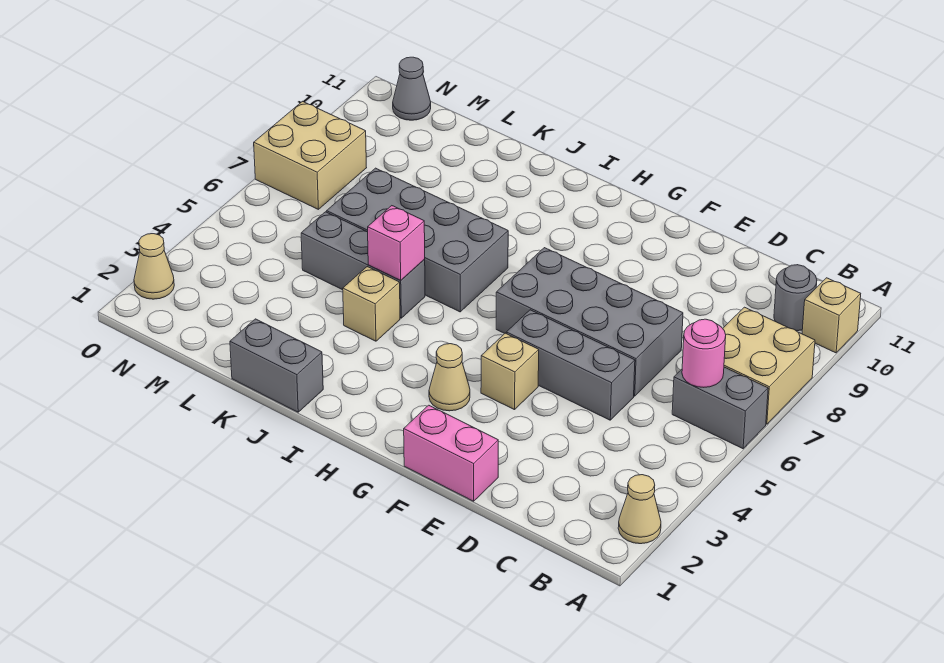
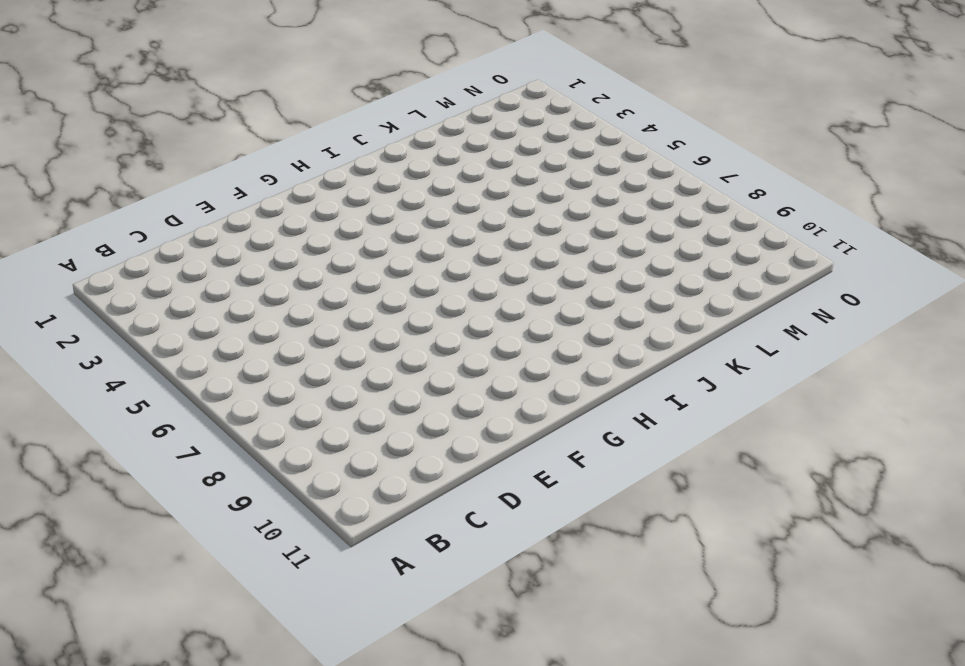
none -> tan cone A2 level 1
none -> grey brick A6:B6 level 1
none -> tan brick A7:B8 level 1

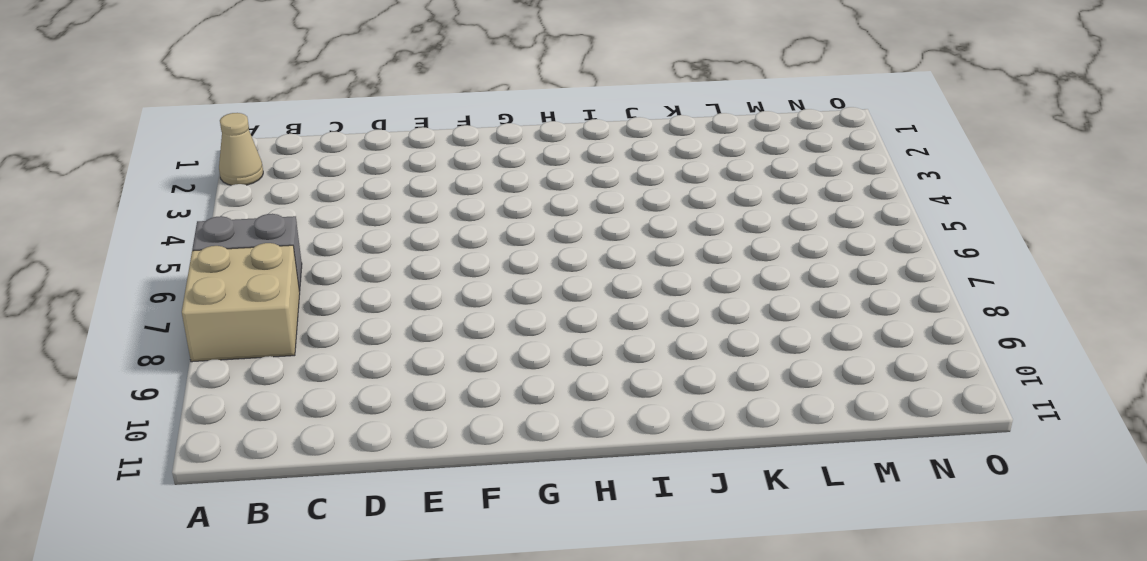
none -> tan brick A10 level 1
none -> grey round brick B10 level 1
none -> grey brick D5:F5 level 1

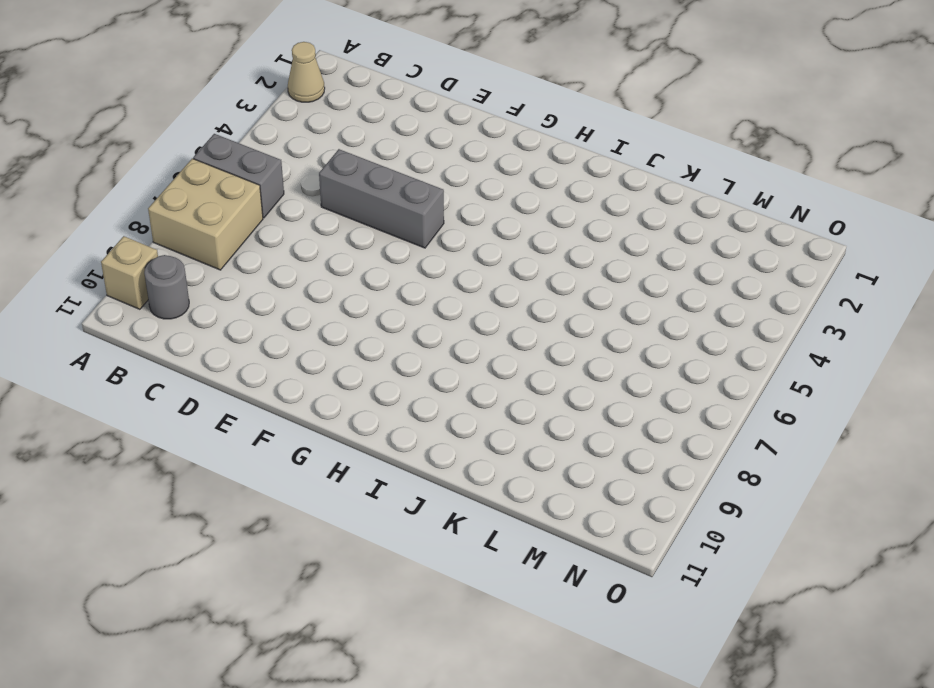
none -> grey brick D6:G7 level 1
none -> pink brick E1:F1 level 1
none -> tan brick F4 level 1

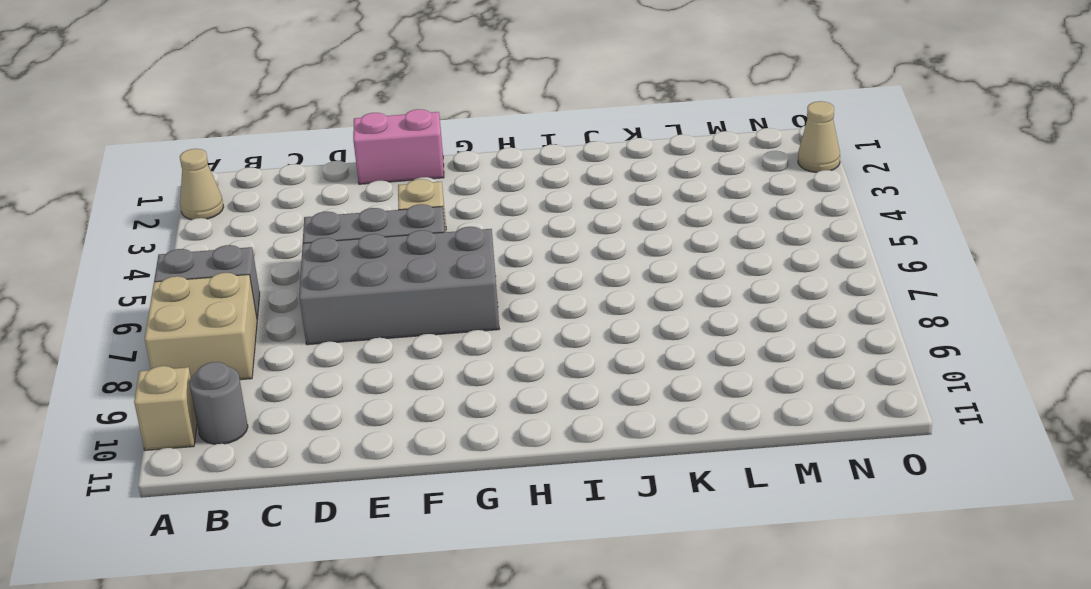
none -> tan cone G3 level 1
none -> grey brick I6:L7 level 1
none -> grey brick J1:K1 level 1

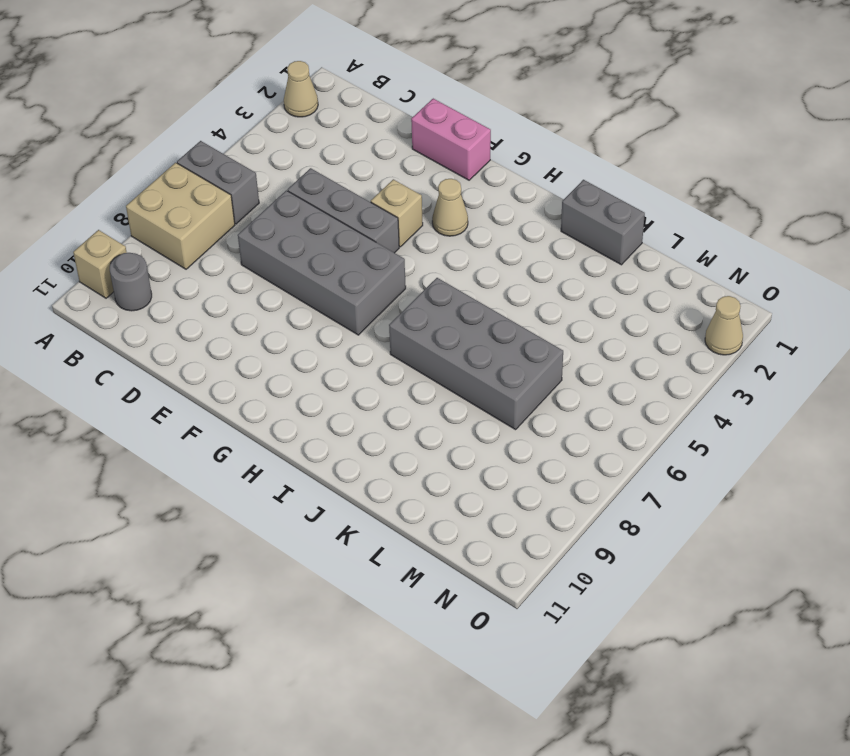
none -> tan brick J4 level 1
none -> grey brick J5:L5 level 1
none -> tan brick N7:O8 level 1

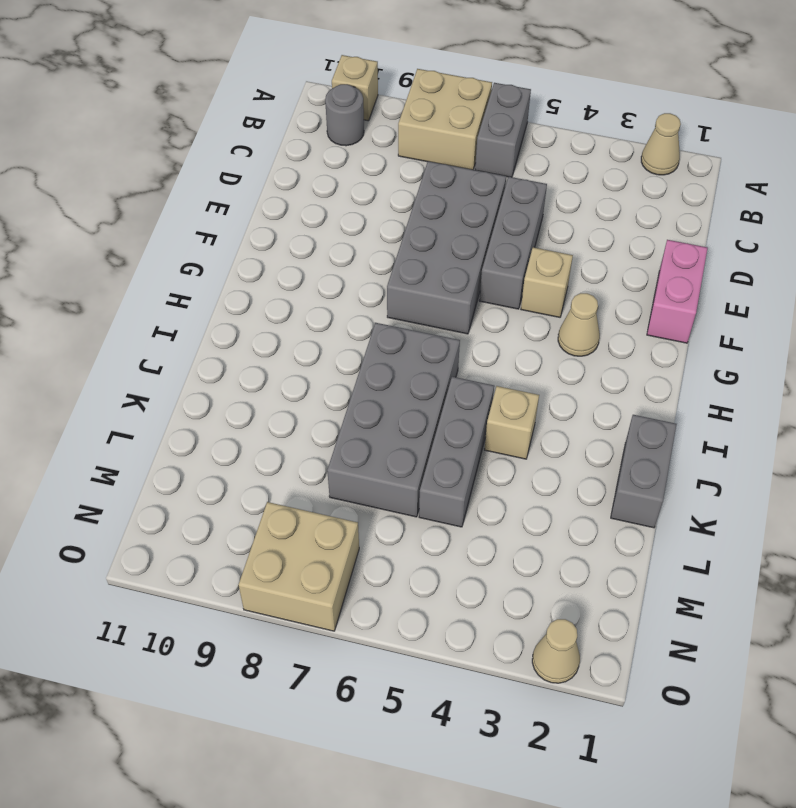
none -> grey cone N11 level 1
none -> pink round brick B6 level 2
none -> pink brick J5 level 2

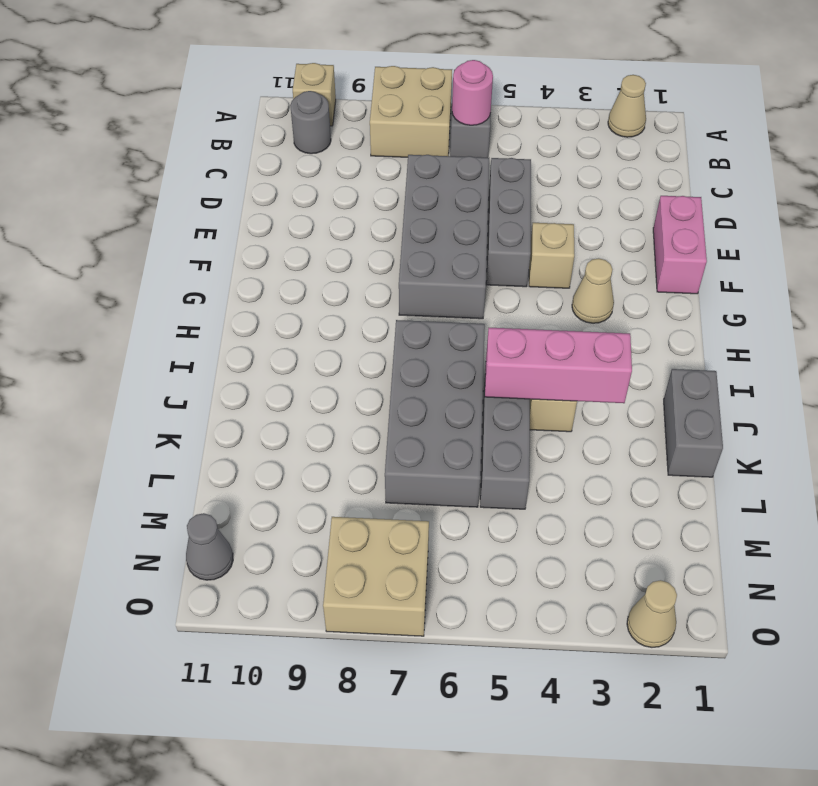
pink brick J3:J5 level 2 -> pink brick J5 level 2

